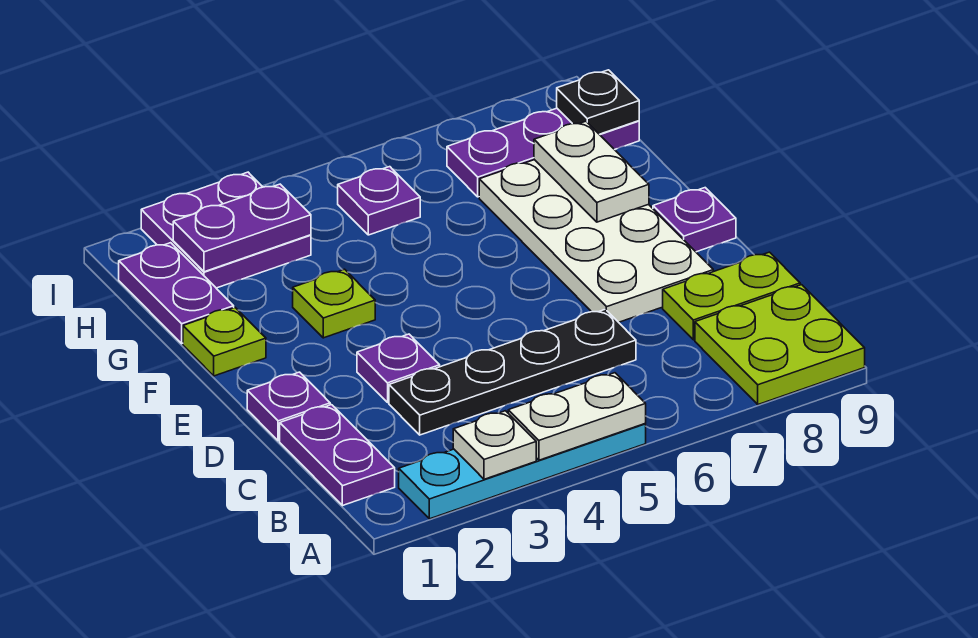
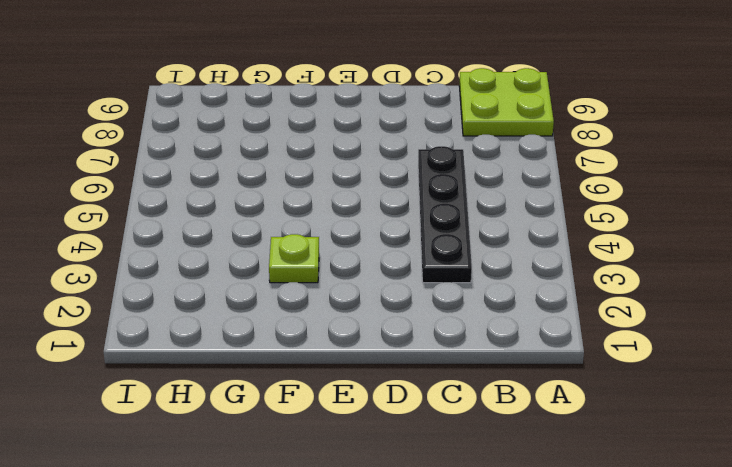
none -> cyan plate A2:A5 level 1
none -> purple plate B1:C1 level 1
none -> lime plate C8:C9 level 1

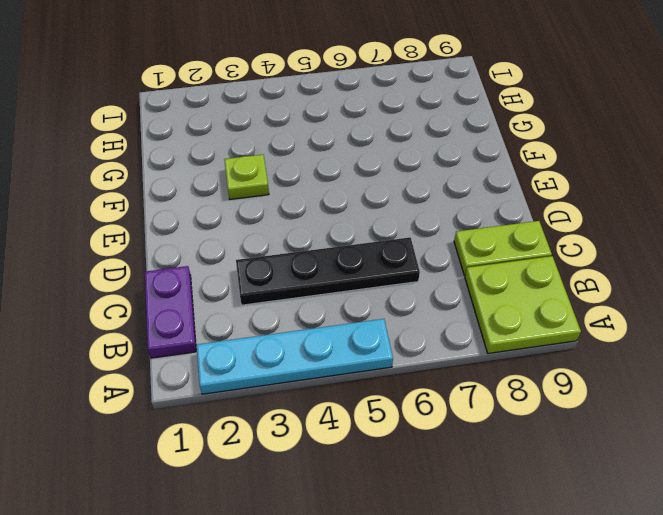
none -> purple plate D1 level 1
none -> purple plate D3 level 1
none -> white plate D7:G8 level 1

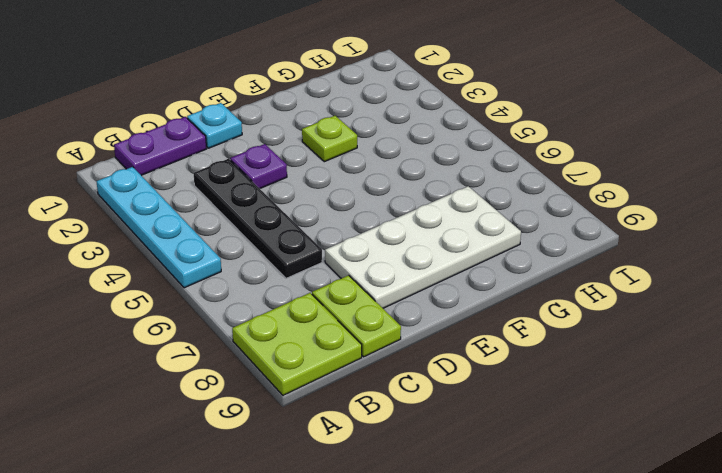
cyan plate D1 level 1 -> purple plate D1 level 1
none -> purple plate E9 level 1
none -> lime plate F1 level 1
none -> purple plate G1:H1 level 1

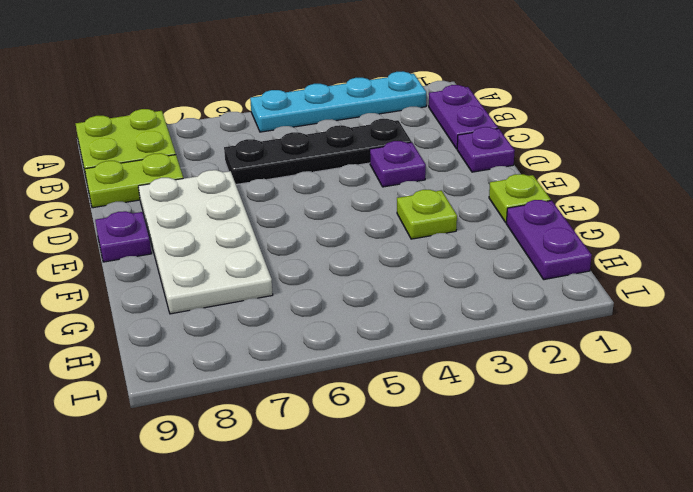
none -> purple plate H2:I3 level 1
none -> purple plate H5 level 1
none -> purple plate H7:H9 level 1

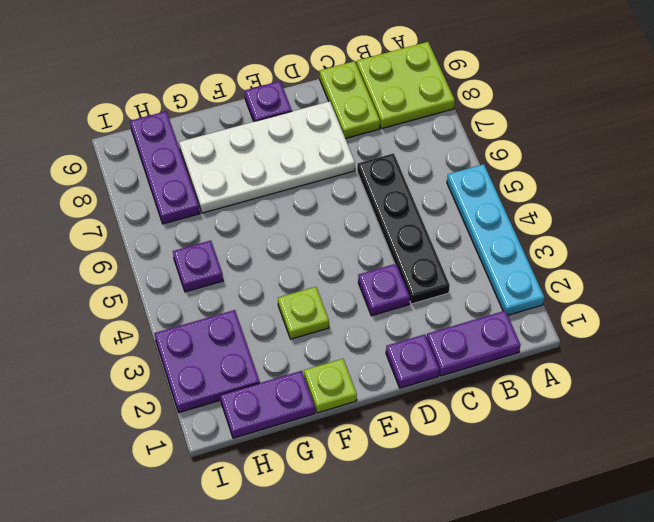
none -> white plate A3 level 2
none -> white plate A4:A5 level 2
none -> white plate F8:G8 level 2

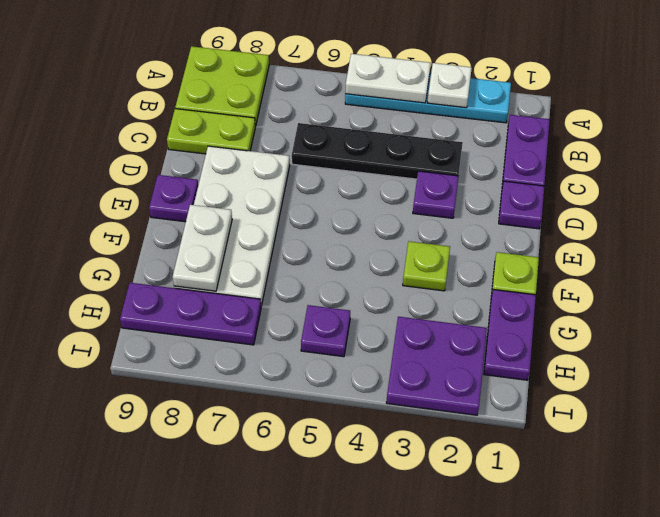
none -> purple plate H2:H3 level 2
none -> black plate H9 level 2

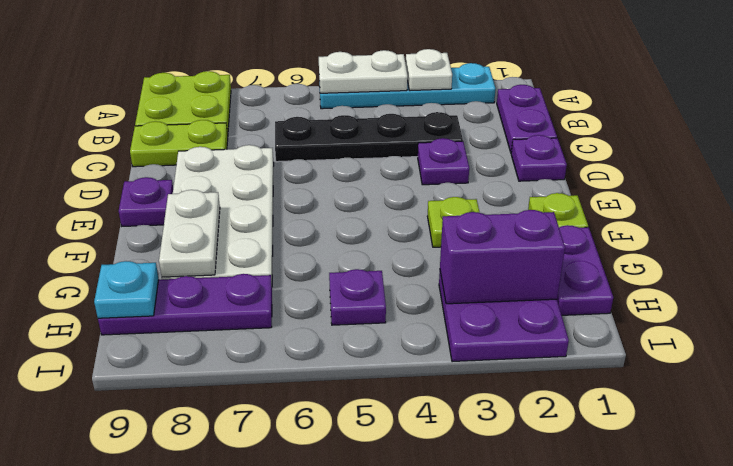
purple brick H2:H3 level 2 -> purple plate H2:H3 level 2
cyan plate H9 level 2 -> black plate H9 level 2

